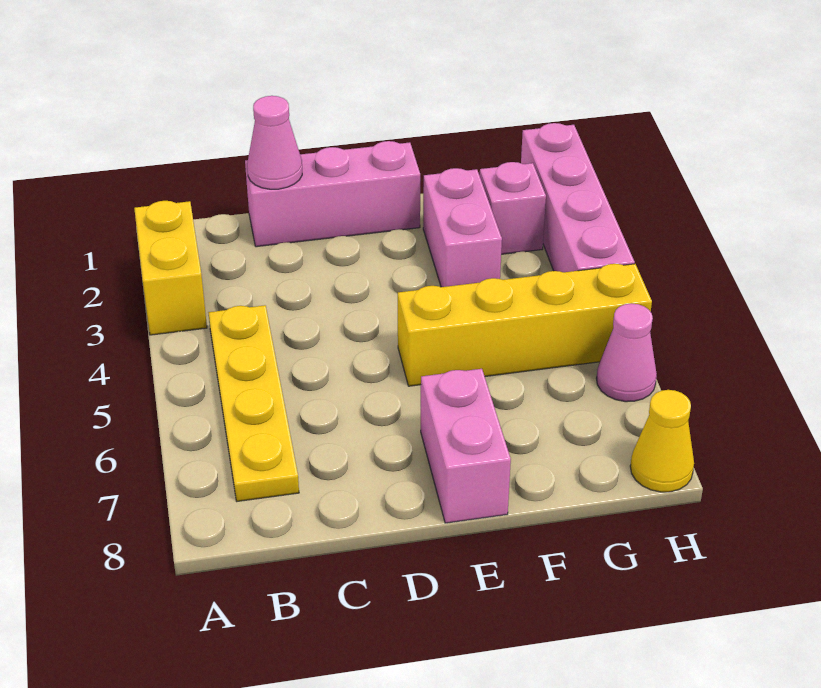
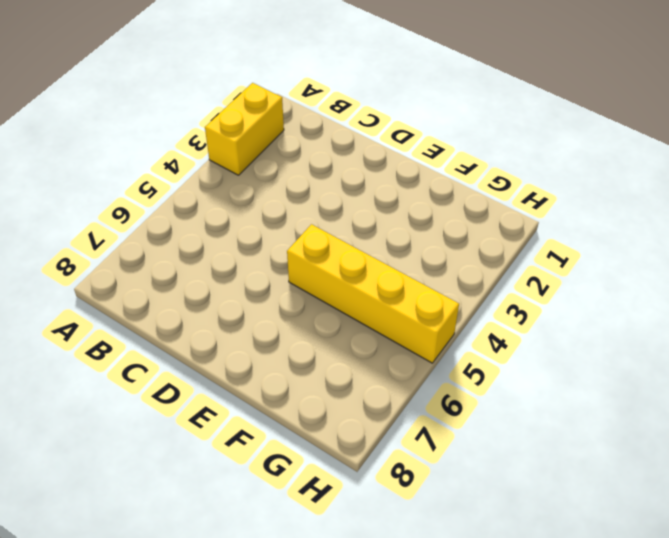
none -> yellow plate B4:B7 level 1
none -> pink brick C1:E1 level 1

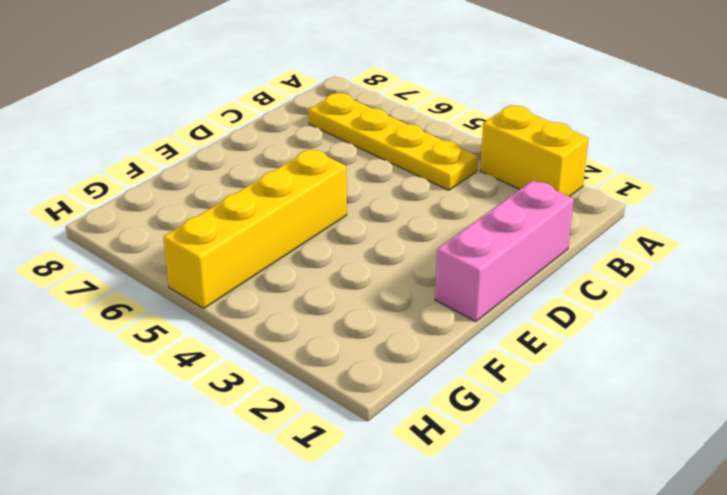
none -> pink brick E7:E8 level 1
none -> pink brick F2:F3 level 1

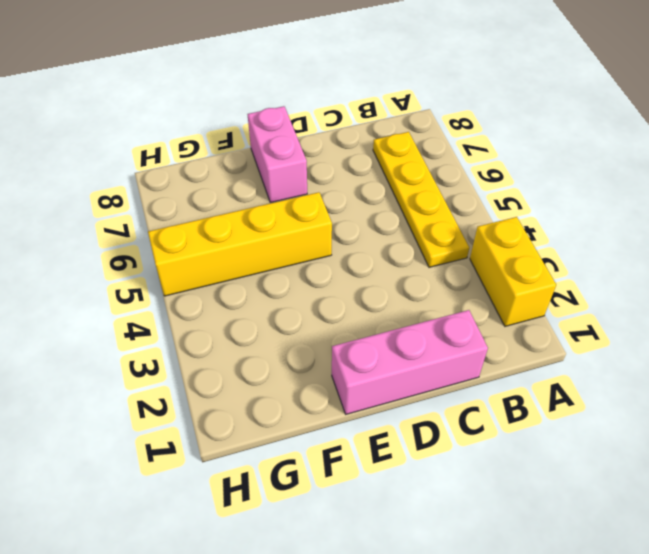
none -> pink brick F2:F3 level 1
none -> pink brick G2 level 1

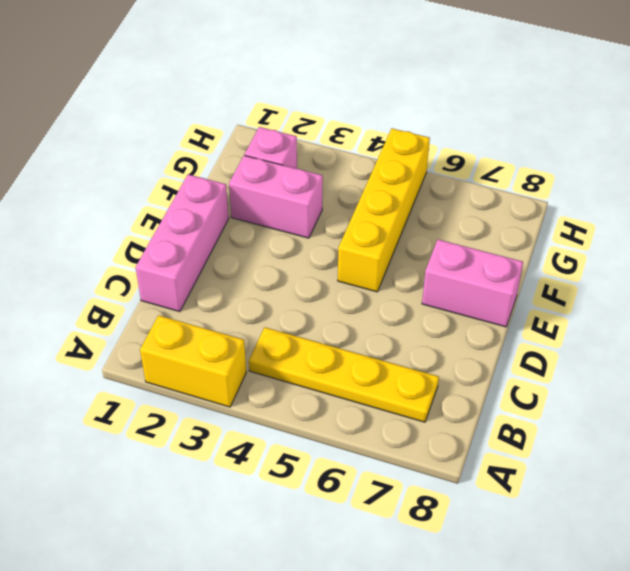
none -> pink brick H1:H4 level 1
none -> pink cone H6 level 1

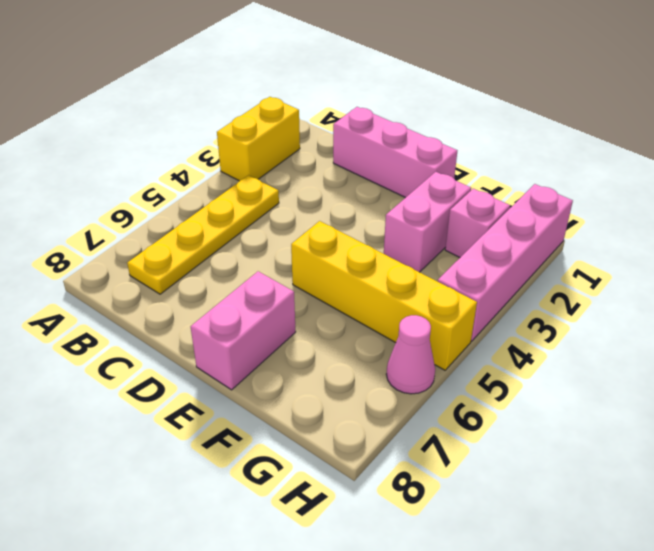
none -> yellow cone H8 level 1
none -> pink cone C1 level 2

